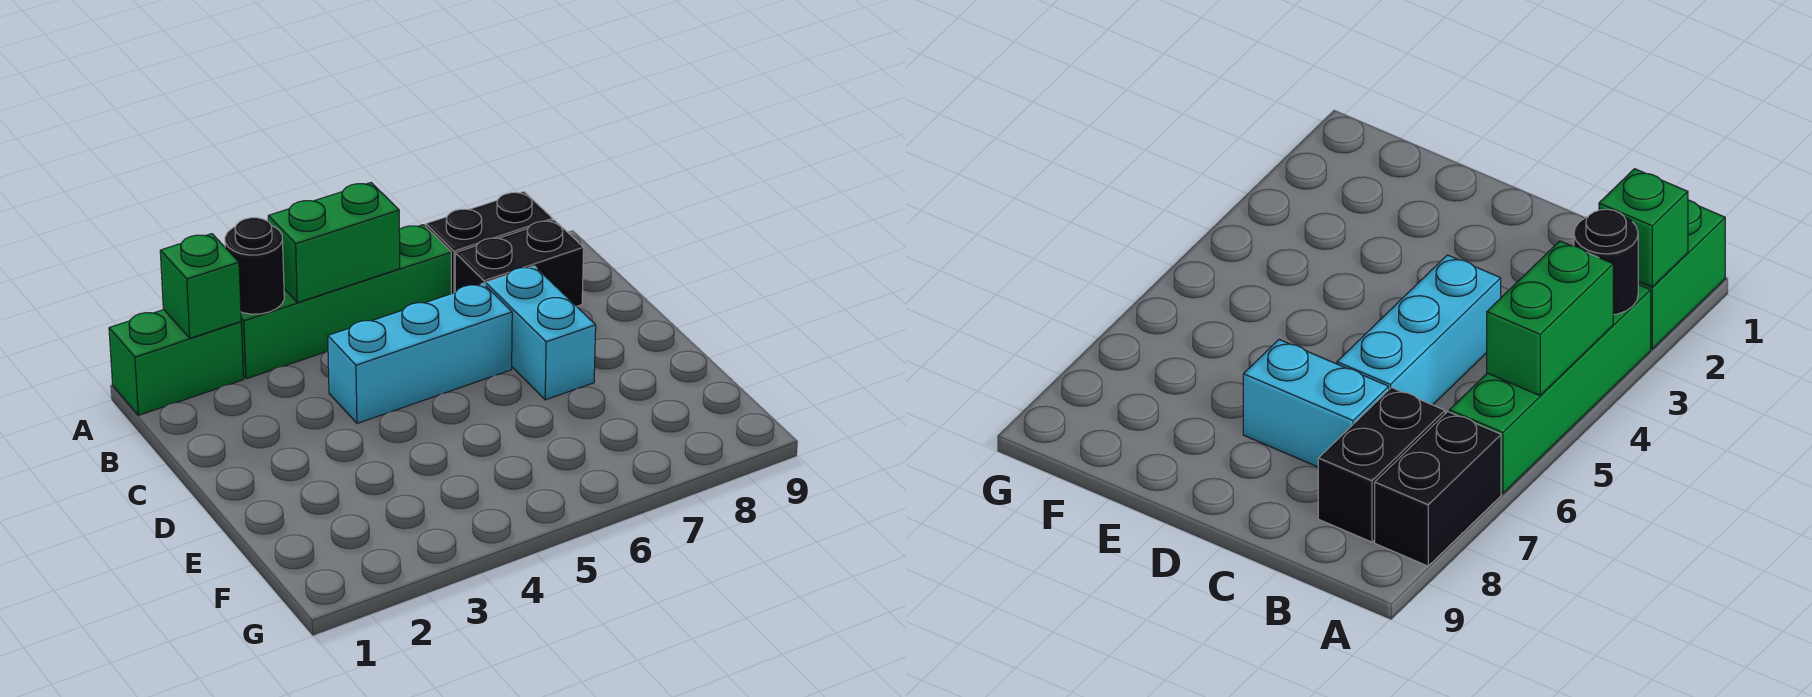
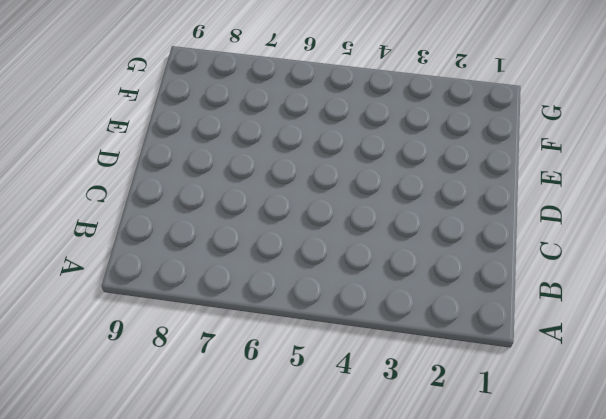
none -> green brick A1:A2 level 1
none -> green brick A3:A6 level 1

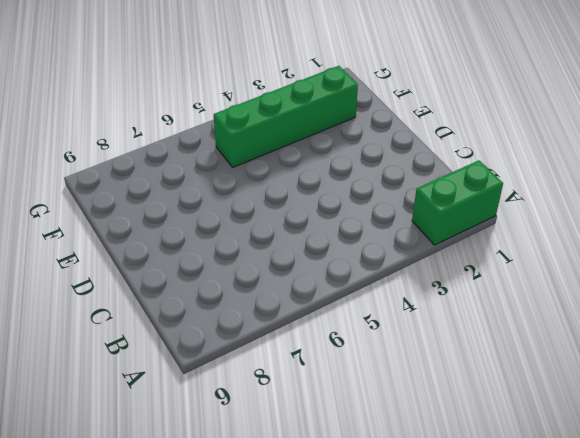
green brick F2:F5 level 1 -> green brick A3:A6 level 1
none -> black brick A7:A8 level 1
none -> black brick B7:B8 level 1

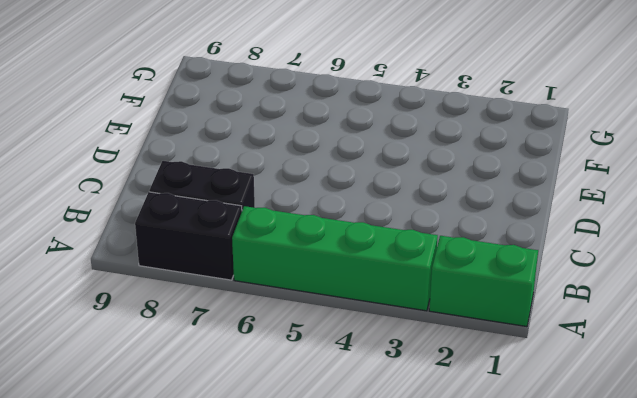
none -> cyan brick C4:C6 level 1
none -> cyan brick C7:D7 level 1

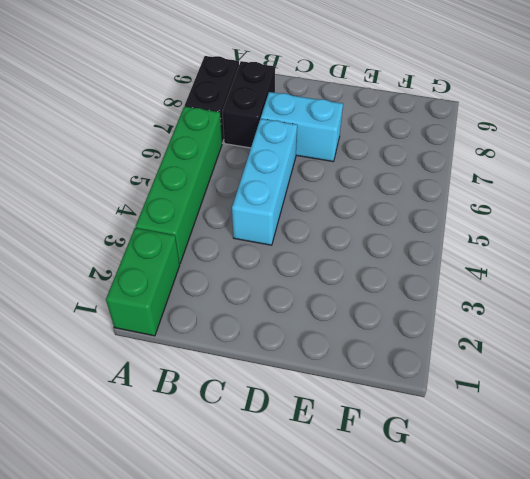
none -> green brick A2 level 2
none -> black round brick A3 level 2

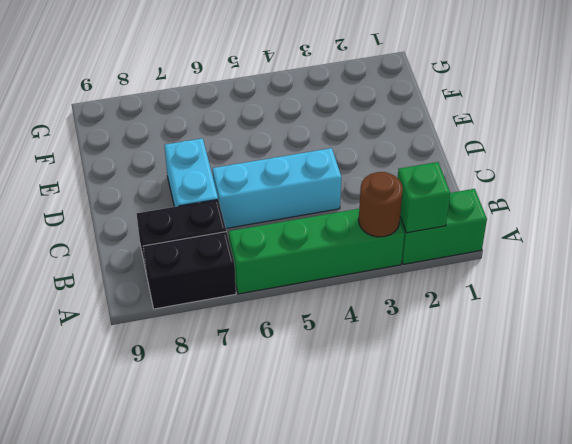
brown round brick A3 level 2 -> black round brick A3 level 2
none -> green brick A4:A5 level 2

